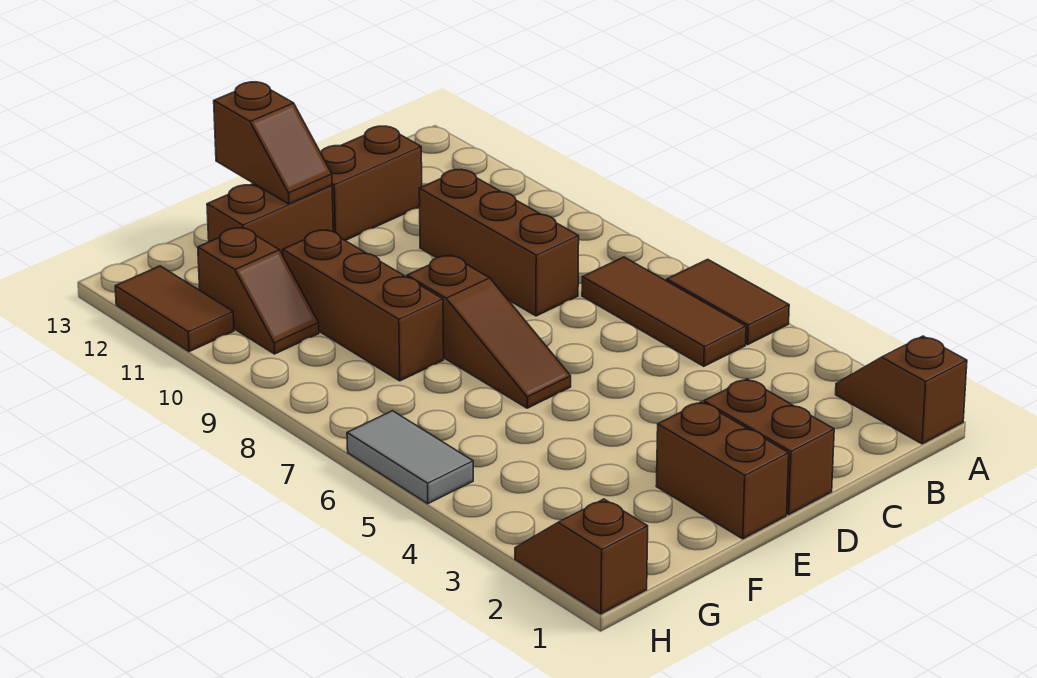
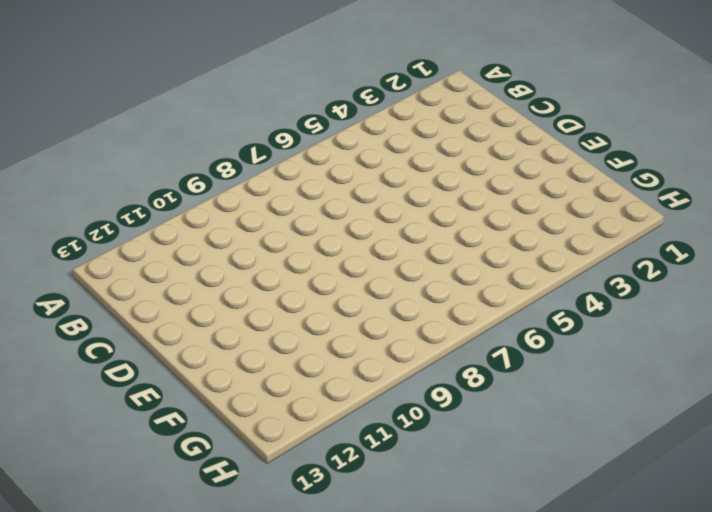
none -> brown slope A1:A2 level 1 top 1
none -> brown tile A5:A6 level 1
none -> brown tile B5:B7 level 1

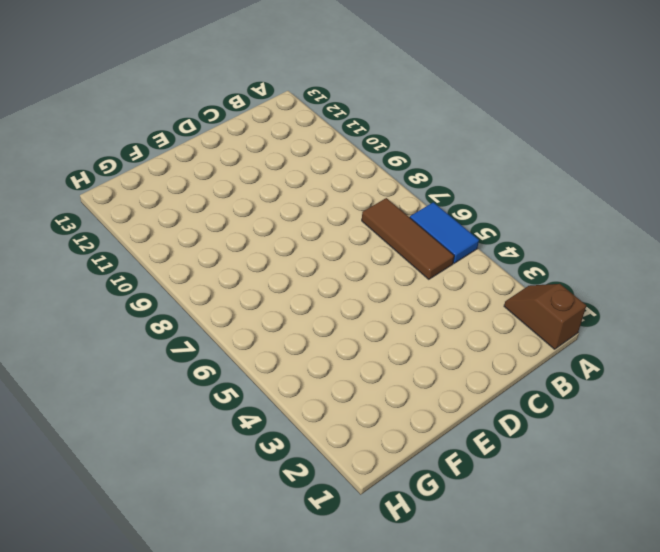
blue tile A5:A6 level 1 -> brown tile A5:A6 level 1
none -> brown brick C8:C10 level 1
none -> brown brick C12:D12 level 1
none -> brown brick D1:D2 level 1

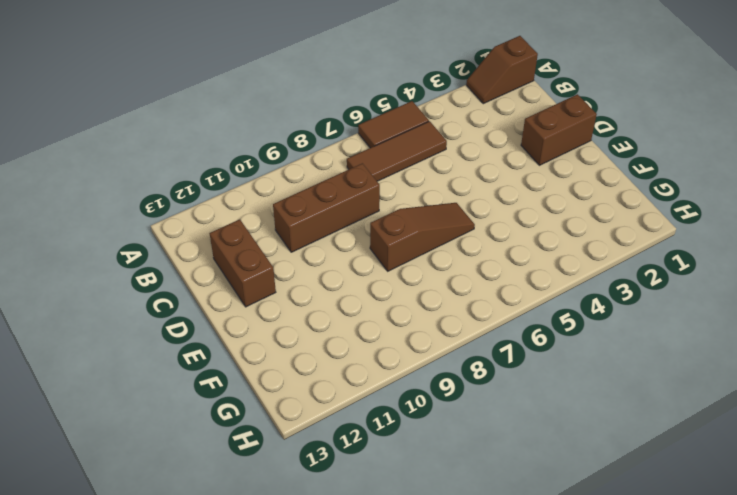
none -> brown brick E1:E2 level 1
none -> brown brick E12:F12 level 1
none -> brown brick F8:F10 level 1

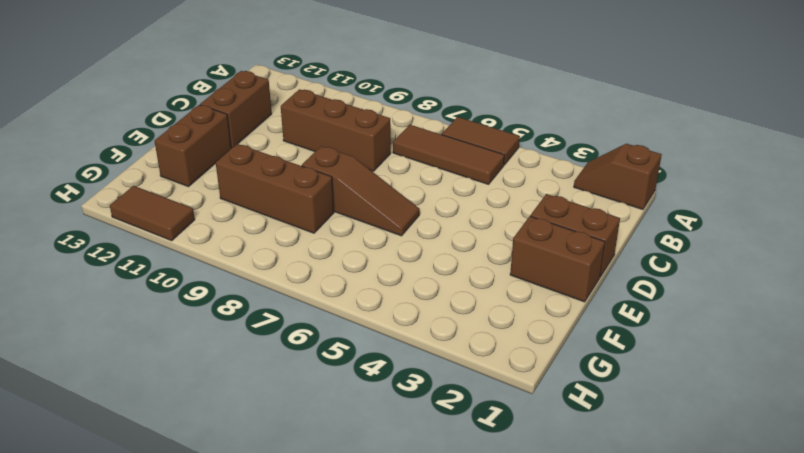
none -> brown slope G10:G11 level 1 top 11
none -> brown slope H1:H2 level 1 top 1
none -> grey tile H5:H6 level 1

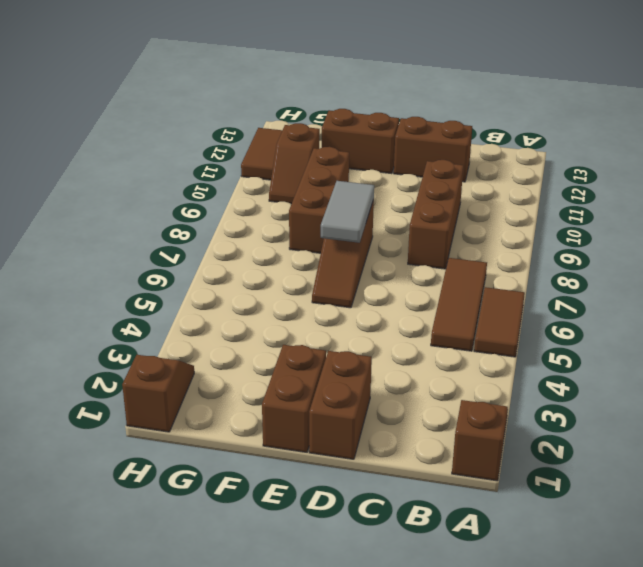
grey tile E7:E8 level 2 -> grey tile H5:H6 level 1
none -> brown slope E12:E13 level 2 top 13

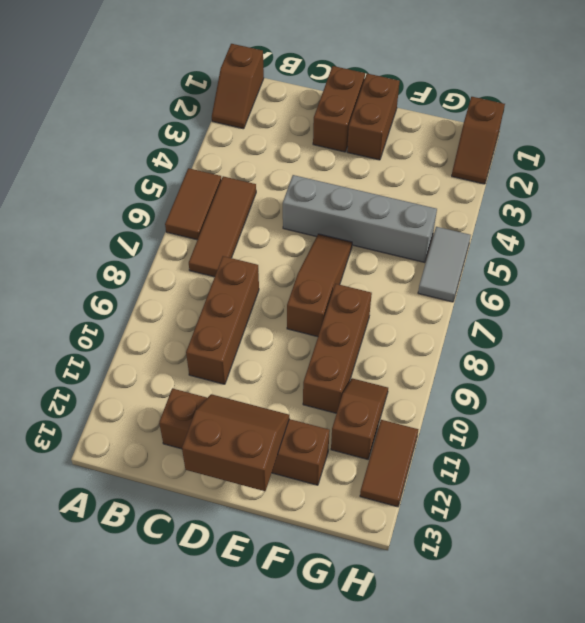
grey brick D5:G5 level 1 -> none
brown slope D12:E13 level 2 top 13 -> brown slope E12:E13 level 2 top 13

